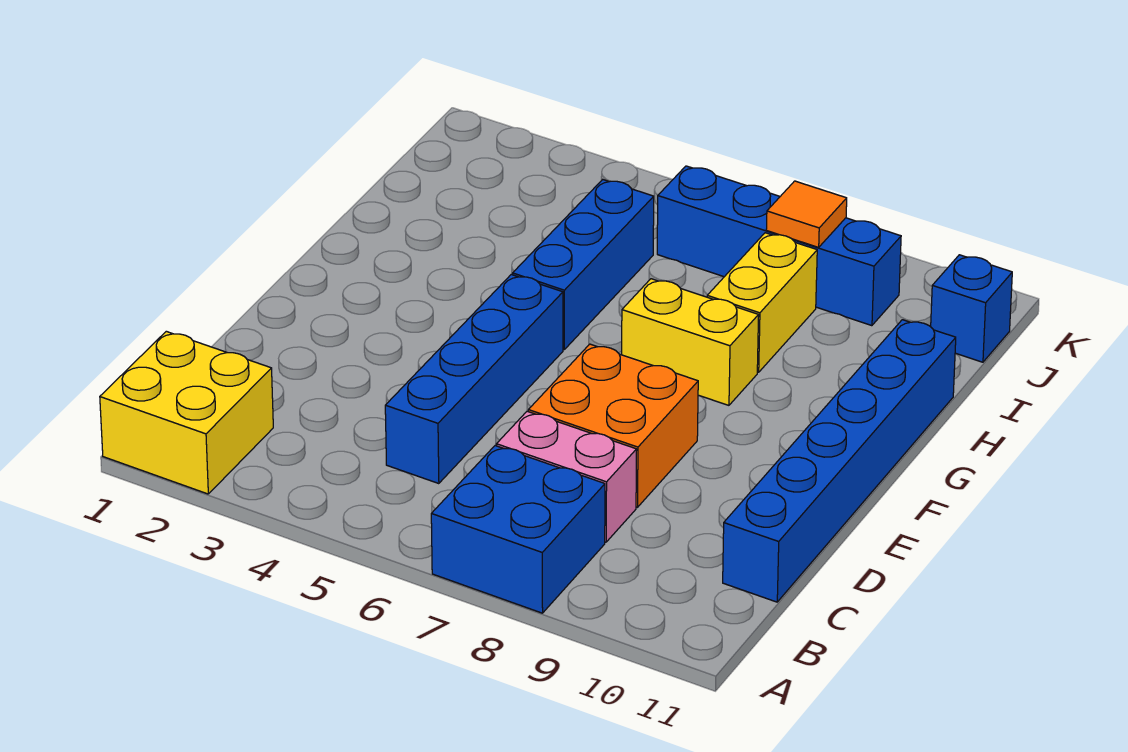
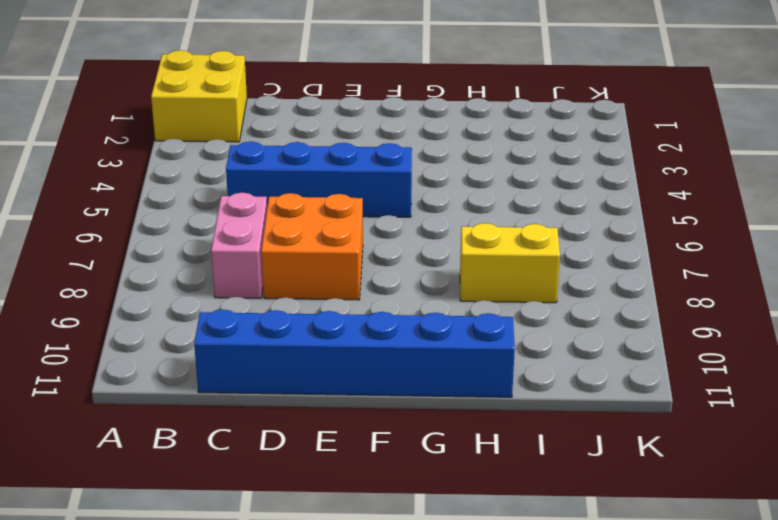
none -> blue brick A7:B8 level 1
none -> blue brick G5:I5 level 1
none -> yellow brick G7:G8 level 1

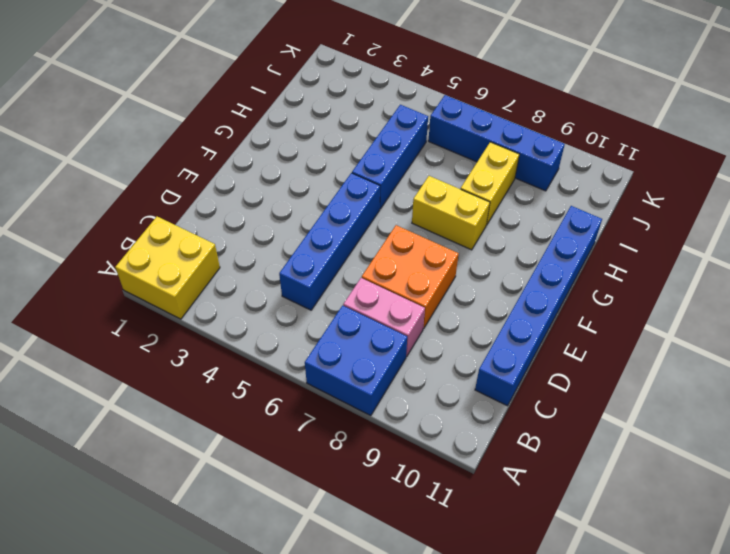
none -> blue brick J11 level 1
none -> orange tile J8 level 2

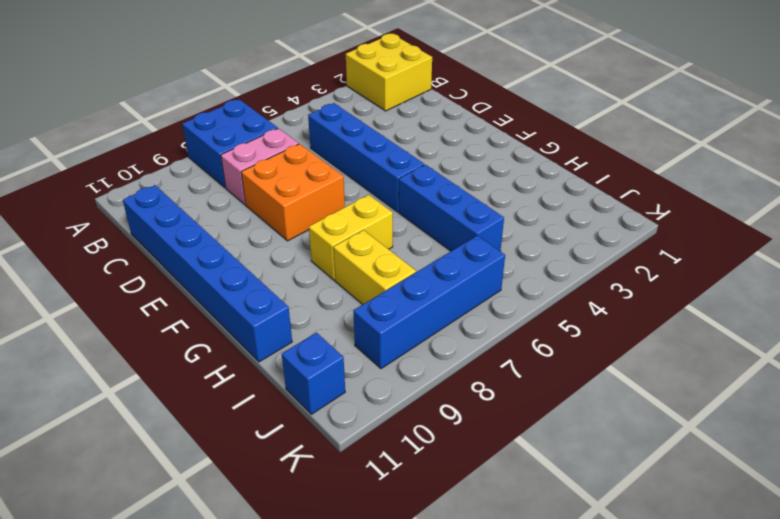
none -> orange tile J8 level 2

